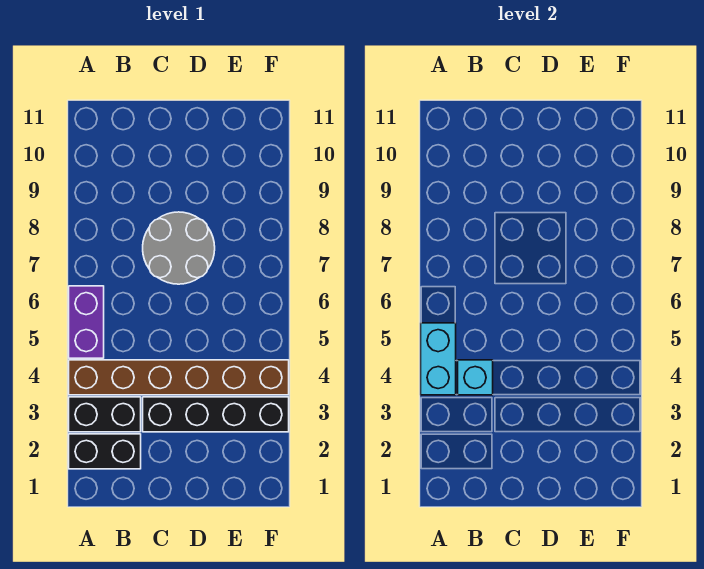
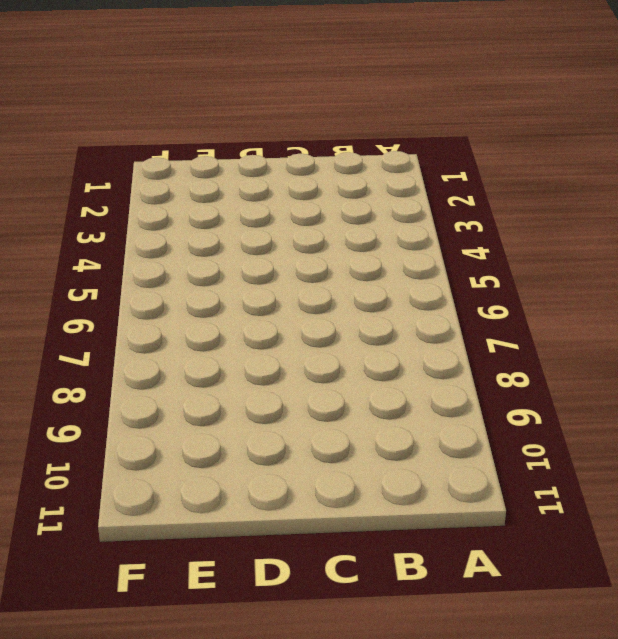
none -> black brick A2:B2 level 1
none -> black brick A3:B3 level 1

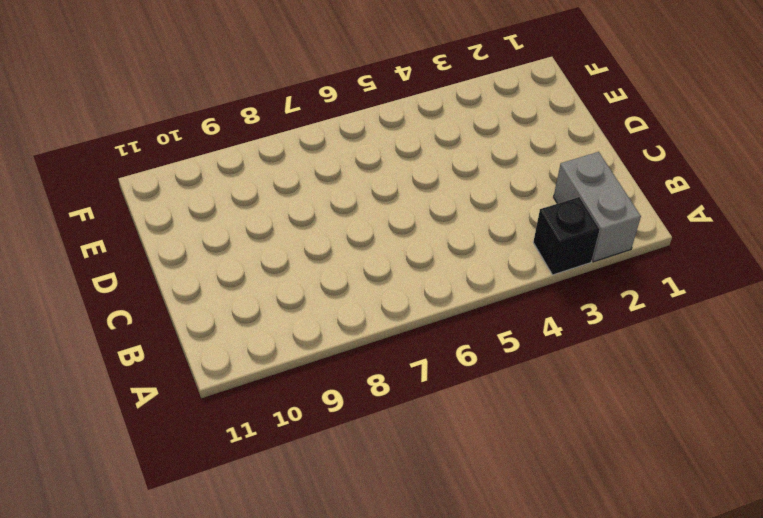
grey brick A2:B2 level 1 -> black brick A2:B2 level 1
black brick A3 level 1 -> black brick A3:B3 level 1
none -> brown brick A4:F4 level 1
none -> purple brick A5:A6 level 1

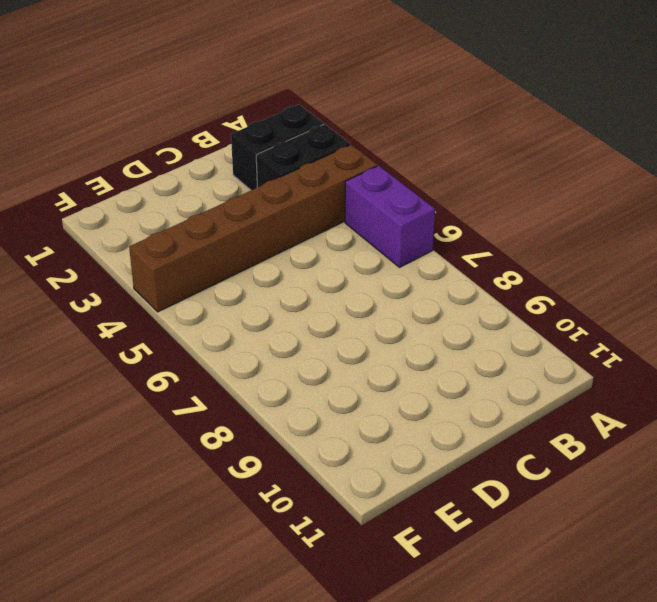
none -> black brick C3:F3 level 1
none -> grey round brick C7:D8 level 1

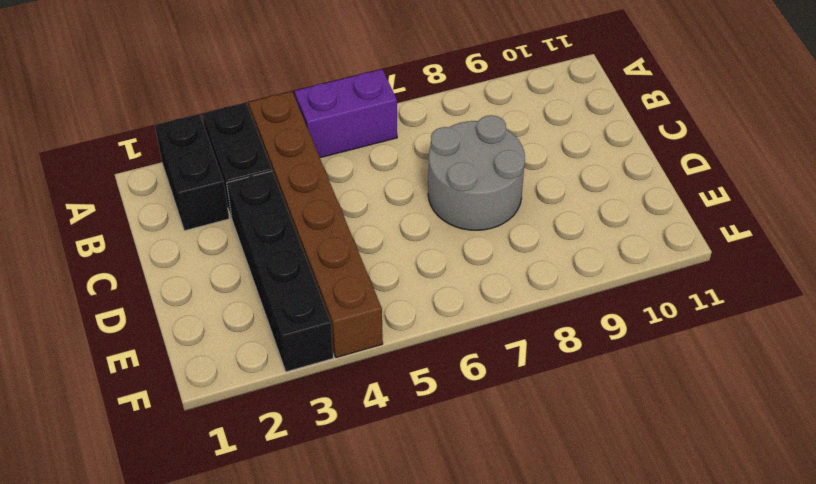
none -> cyan brick A4:A5 level 2
none -> cyan brick B4 level 2

